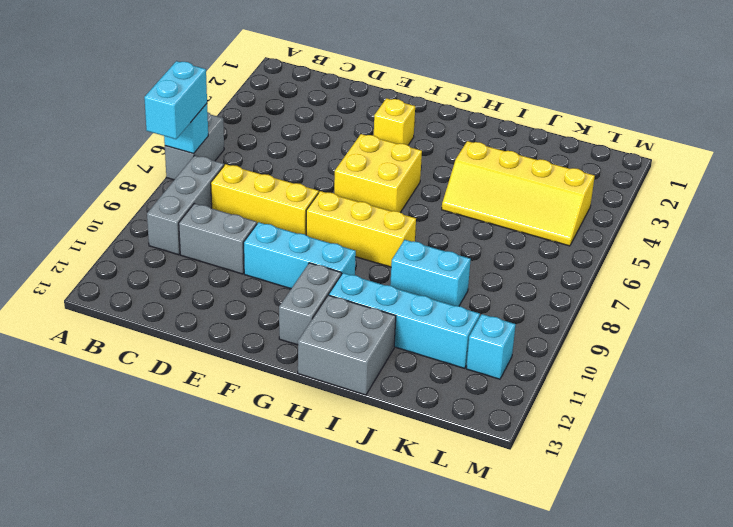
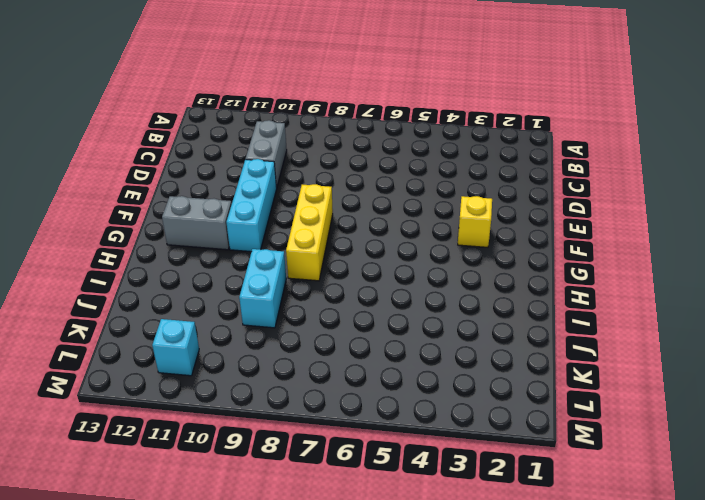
none -> grey brick A6:A7 level 1
none -> grey brick B8:B10 level 1
none -> yellow brick C8:E8 level 1

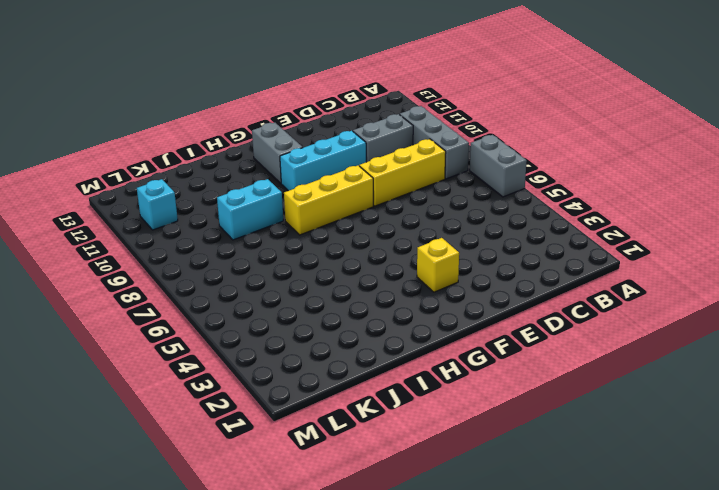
none -> yellow brick F5:G6 level 1
none -> cyan brick H11:K11 level 1
none -> grey brick H12:I13 level 1

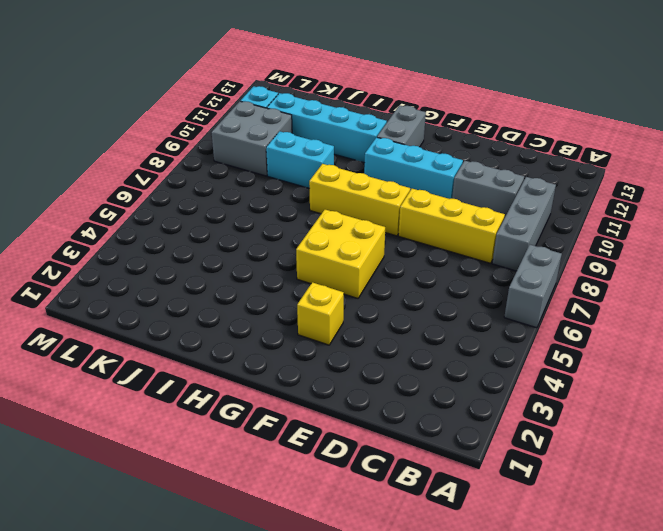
grey brick K9:L10 level 1 -> grey brick H12:I13 level 1
none -> yellow slope I4:L5 level 1 top 4
none -> cyan brick A7 level 2
none -> cyan brick A7:A8 level 3

